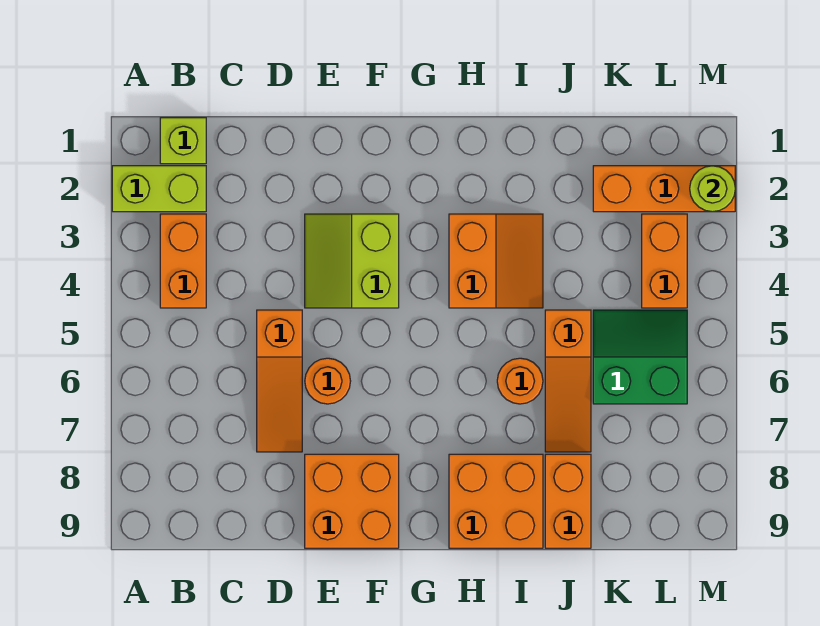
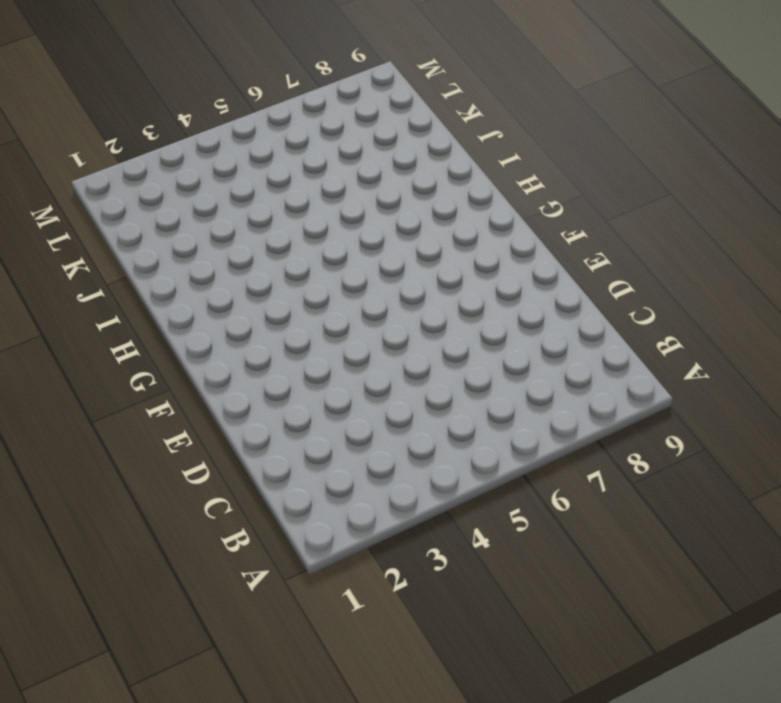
none -> lime brick A2:B2 level 1
none -> lime brick B1 level 1
none -> orange brick B3:B4 level 1

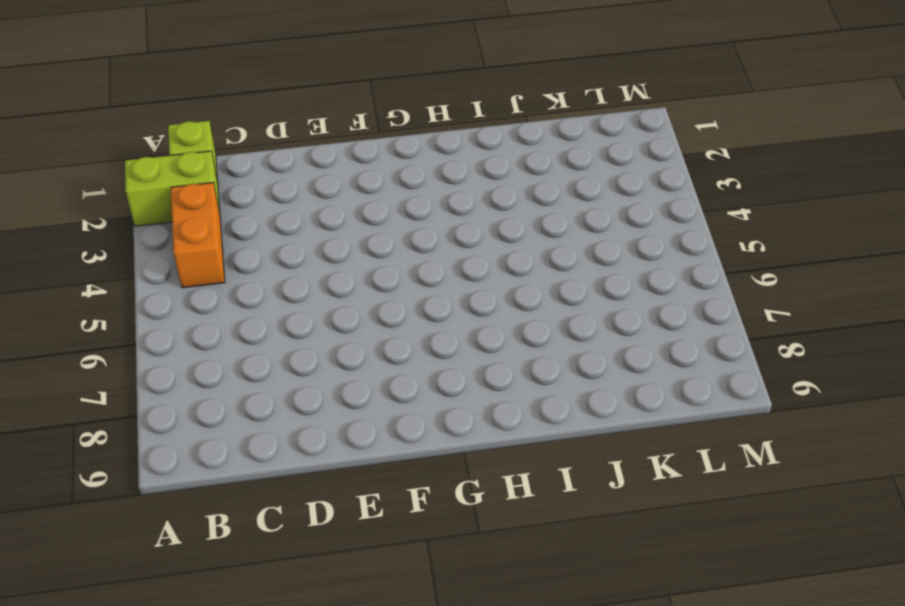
none -> orange slope D5:D7 level 1 top 5
none -> lime slope E3:F4 level 1 top F
none -> orange round brick E6 level 1

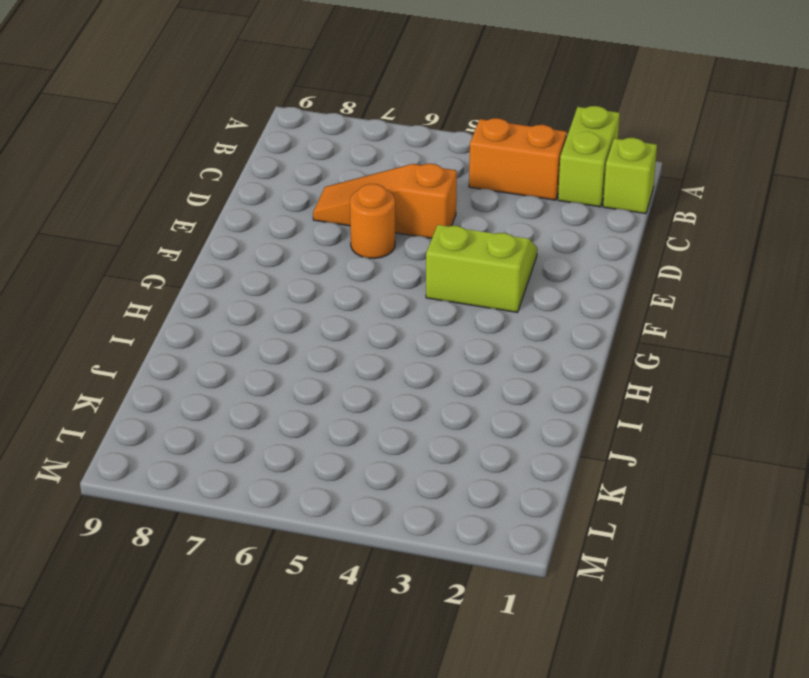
none -> orange brick E8:F9 level 1
none -> orange slope H3:I4 level 1 top H
none -> orange brick H8:I9 level 1

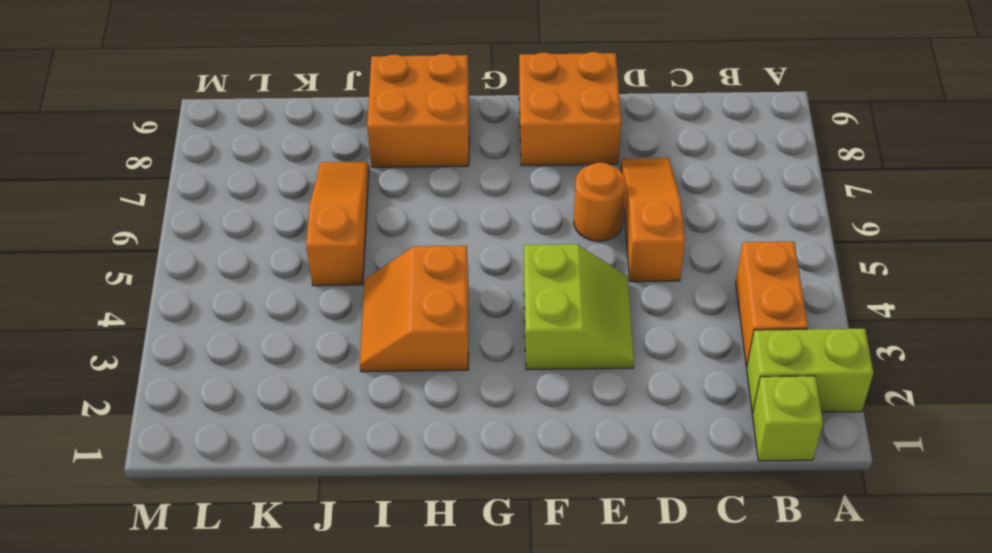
none -> orange round brick I6 level 1
none -> orange brick J8:J9 level 1
none -> orange brick K2:M2 level 1

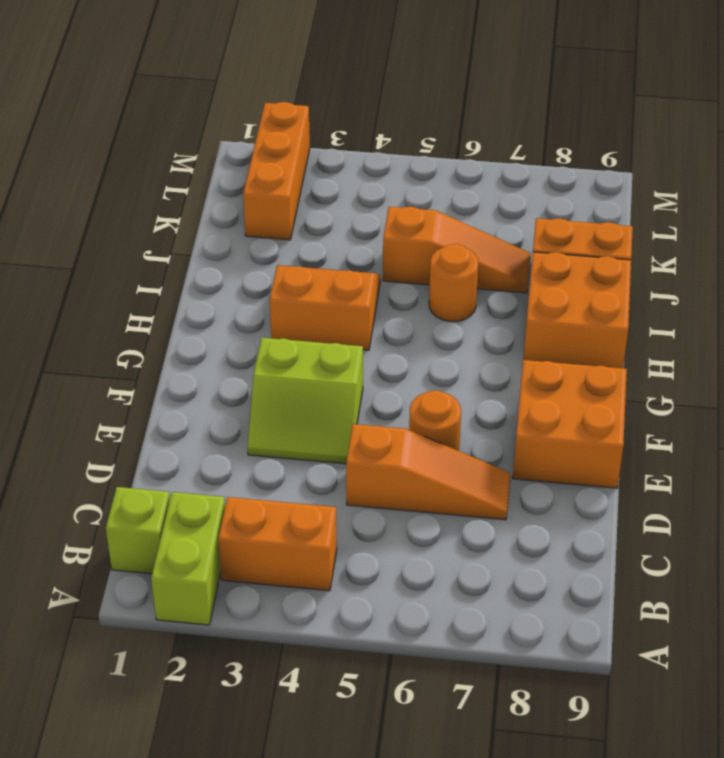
none -> green slope K5:L6 level 1 top 6
none -> orange brick L3:L4 level 1
none -> lime round brick M2 level 2

